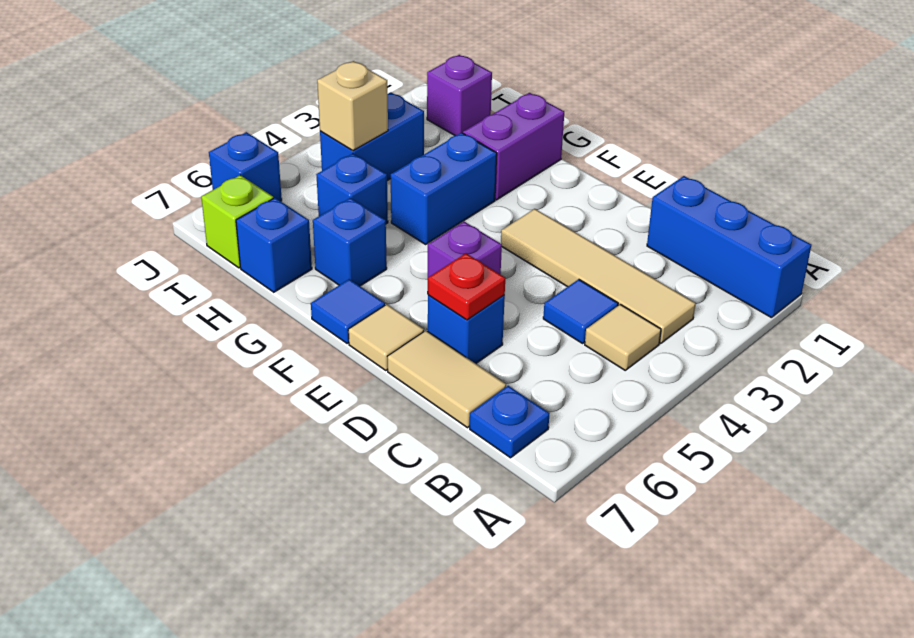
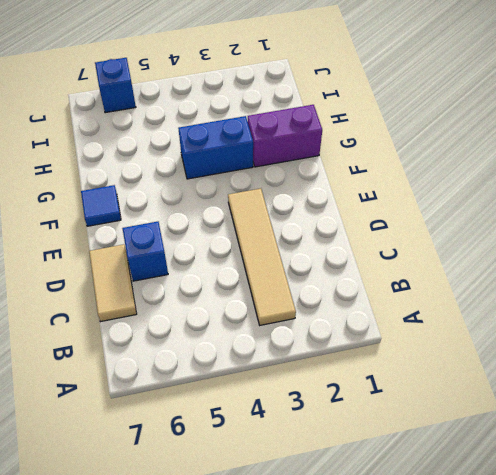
none -> blue brick A1:C1 level 1
none -> tan tile B4 level 1
none -> blue plate B7 level 1

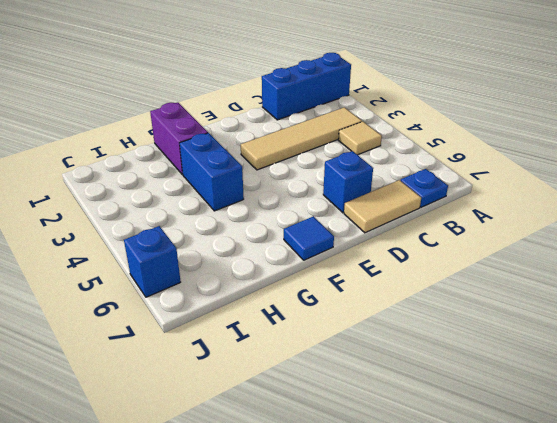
none -> blue tile C4 level 1
none -> purple brick E5 level 1
none -> tan tile E7 level 1

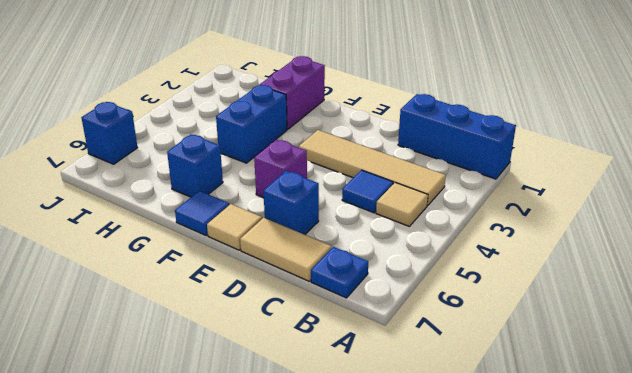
none -> blue brick H5 level 1
none -> blue brick H7 level 1
none -> purple brick I1 level 1

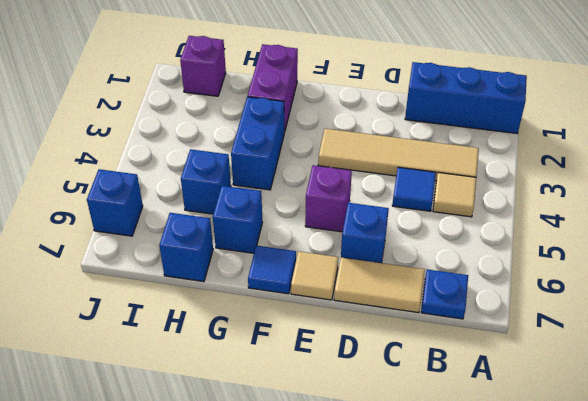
none -> blue brick I3:I4 level 1
none -> lime brick I7 level 1
none -> red plate D6 level 2

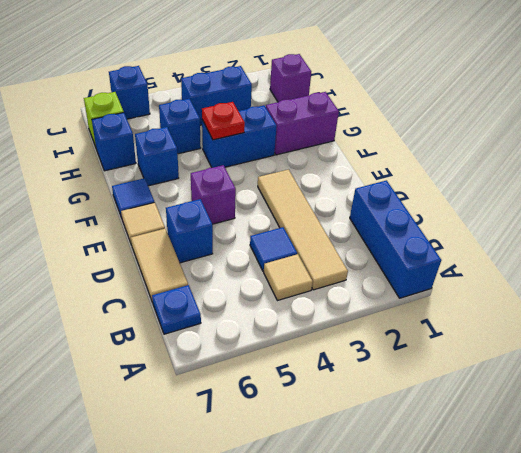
red plate G4 level 2 -> red plate D6 level 2
none -> tan brick I4 level 2

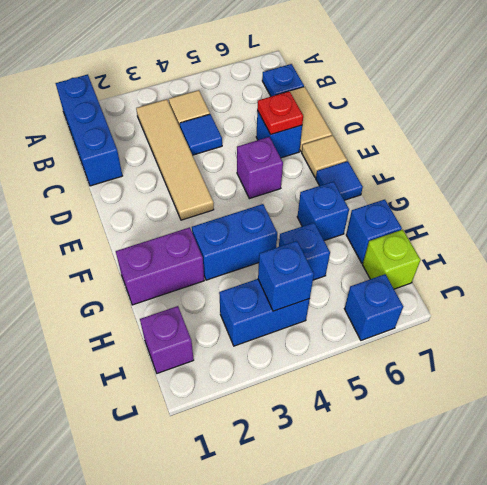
blue brick I4 level 2 -> tan brick I4 level 2

